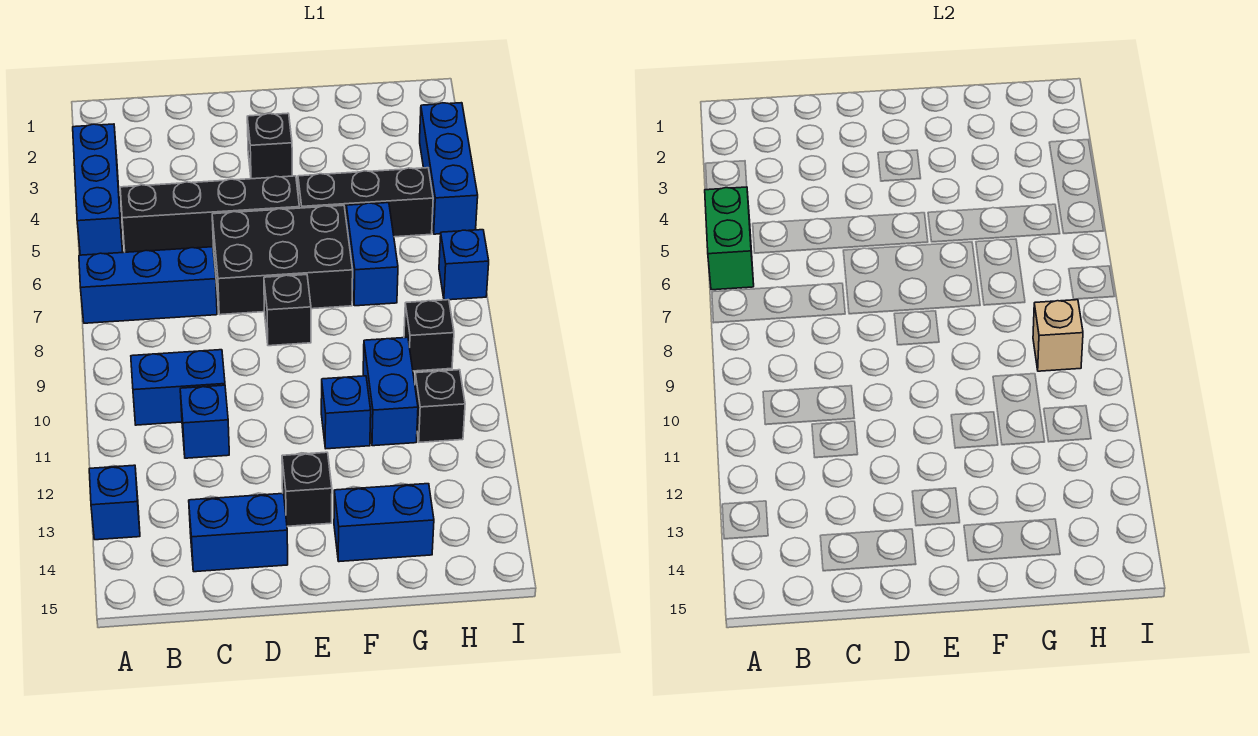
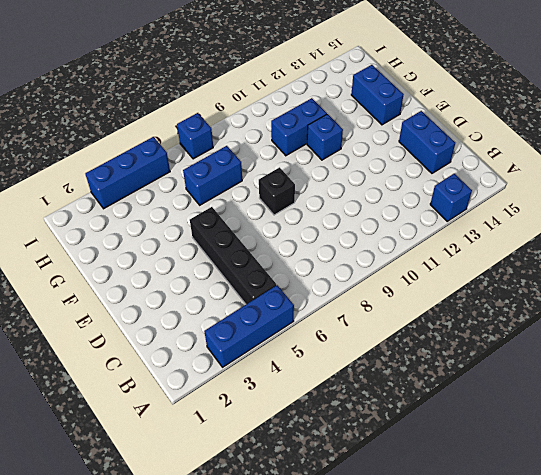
none -> blue brick A7:C7 level 1
none -> blue brick B10:C10 level 1
none -> blue brick C11 level 1

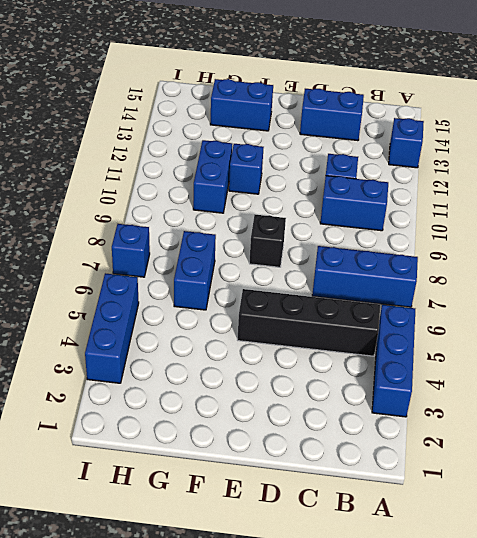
none -> black brick D6:F7 level 1
none -> black brick E3 level 1
none -> black brick E13 level 1

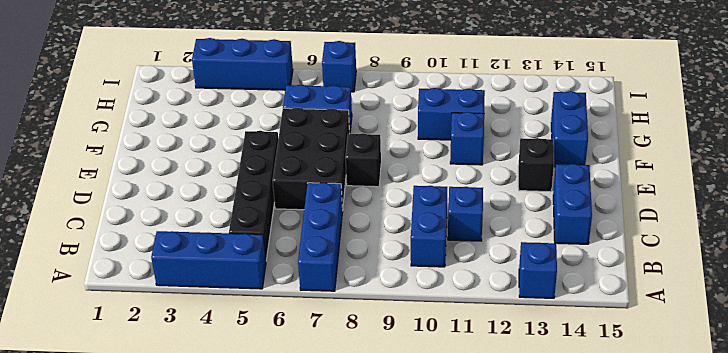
none -> black brick E3 level 1
none -> black brick F5:H5 level 1
none -> black brick H9 level 1

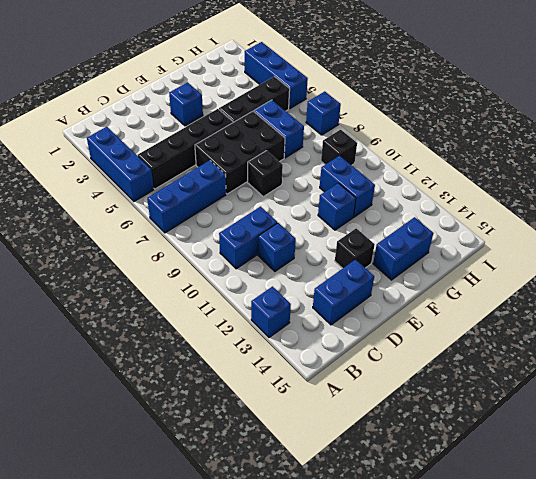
blue brick E3 level 1 -> black brick E3 level 1
none -> black brick H11 level 1
none -> green brick A5:A6 level 2
none -> tan brick H9 level 2

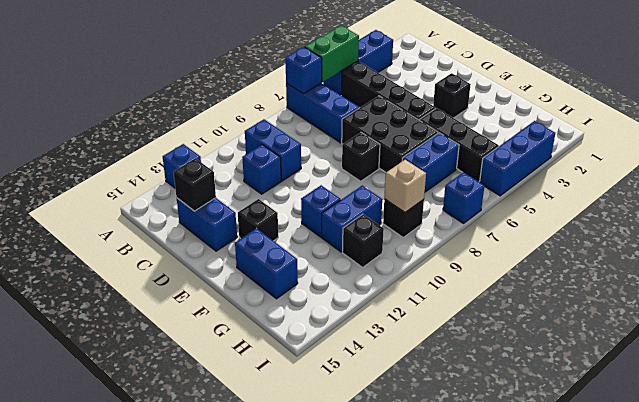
blue brick A7 level 2 -> none
black brick C14 level 2 -> none

